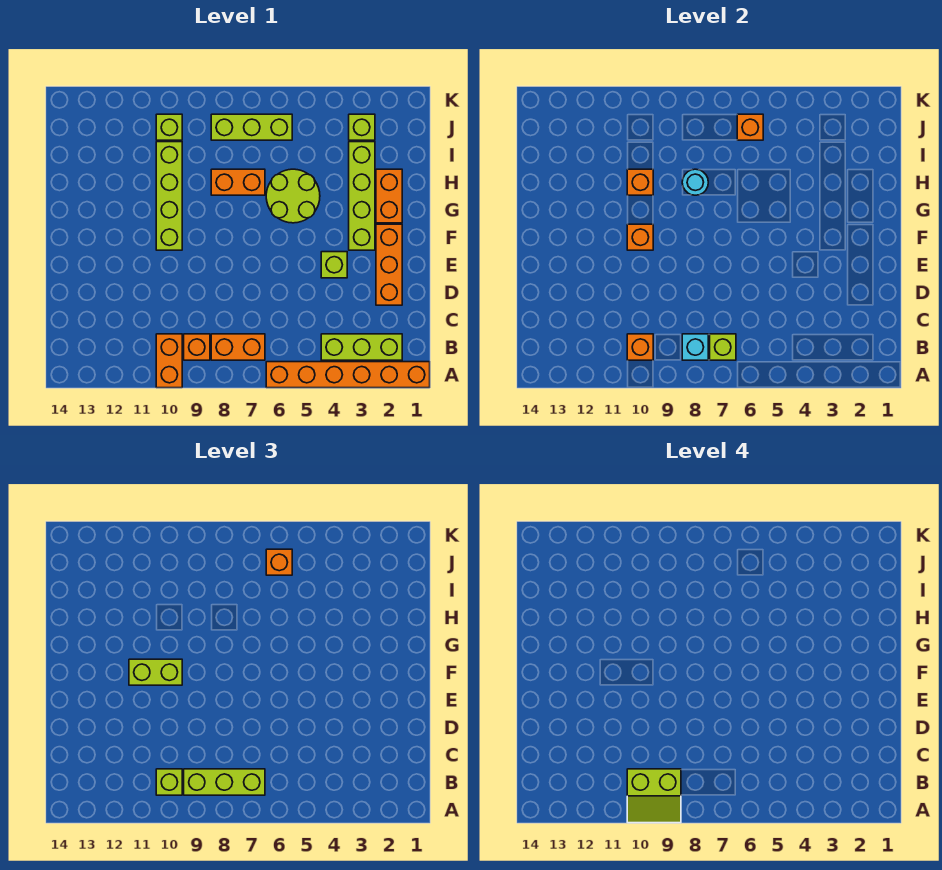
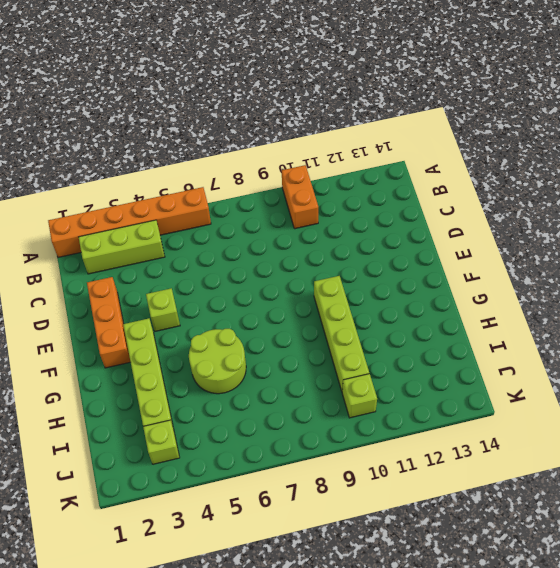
none -> orange brick B7:B8 level 1
none -> orange brick B9 level 1
none -> orange brick G2:H2 level 1

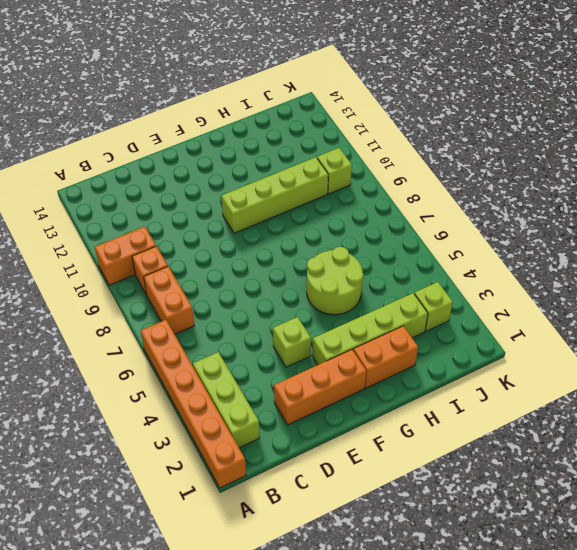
none -> orange brick H7:H8 level 1
none -> lime brick J6:J8 level 1
none -> lime brick B7 level 2

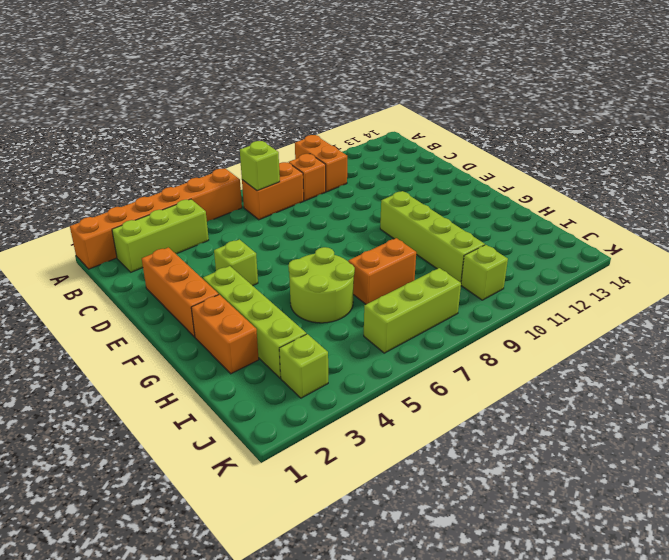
none -> cyan brick B8 level 2
none -> orange brick B10 level 2
none -> orange brick F10 level 2

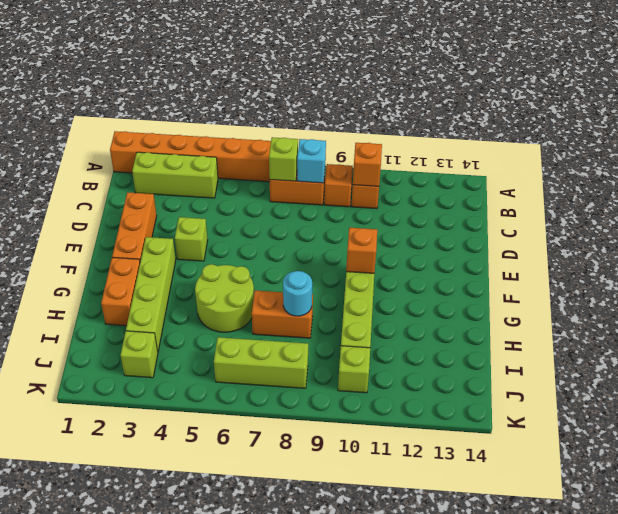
none -> orange brick H10 level 2
none -> orange brick J6 level 2
none -> lime brick B7:B9 level 3

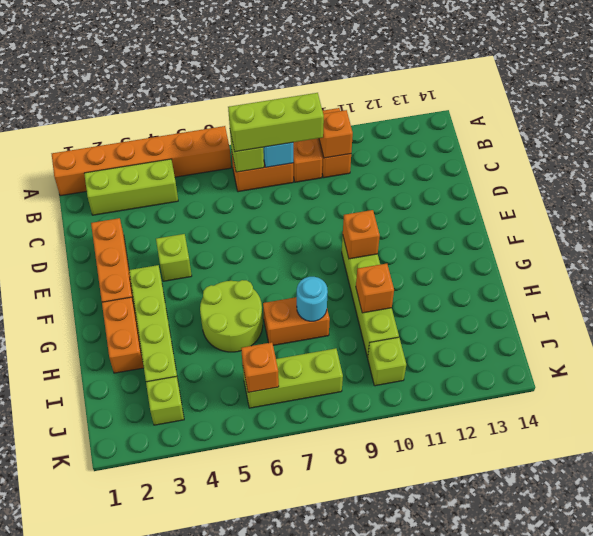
none -> lime brick B10 level 3
none -> lime brick F10:F11 level 3
none -> orange brick J6 level 3

